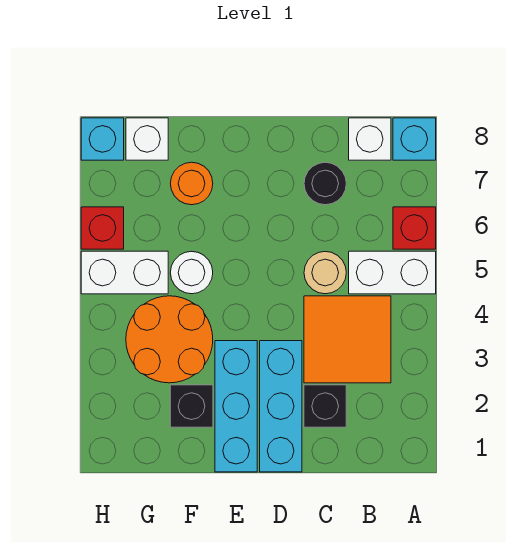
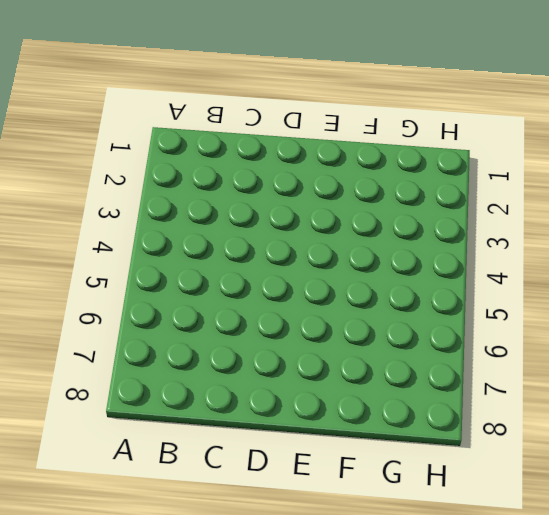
none -> white brick A5:B5 level 1
none -> red brick A6 level 1
none -> cyan brick A8 level 1

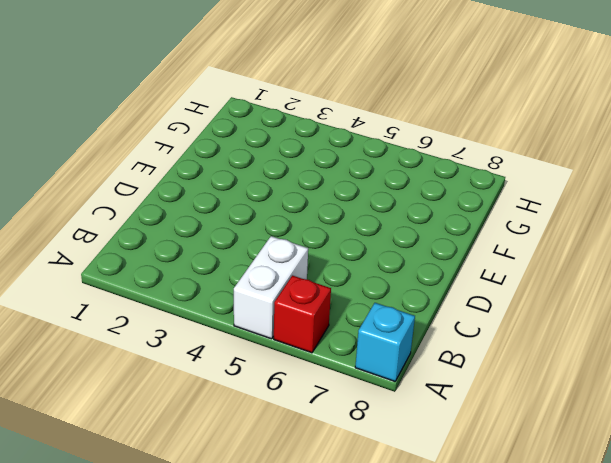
none -> orange tile B3:C4 level 1
none -> white brick B8 level 1
none -> black brick C2 level 1

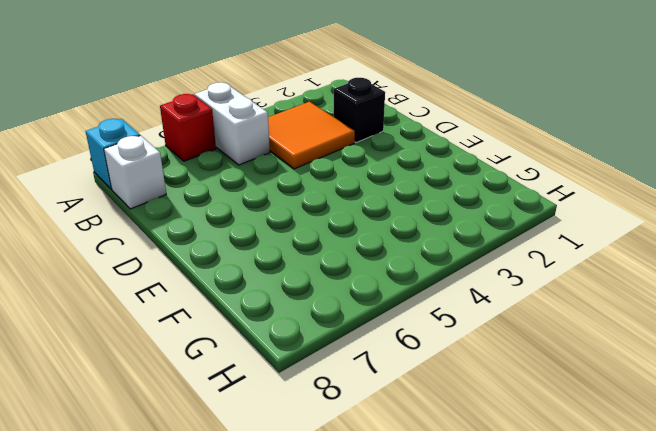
none -> tan round brick C5 level 1
none -> black round brick C7 level 1
none -> cyan brick D1:D3 level 1

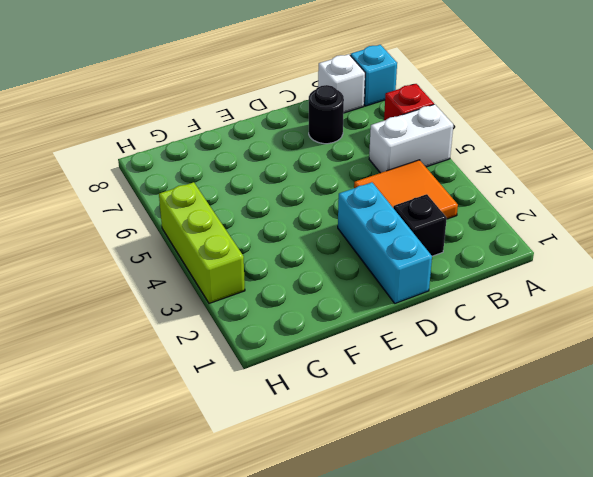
lime brick H3:H5 level 1 -> white brick G5:H5 level 1
none -> tan round brick C5 level 1
none -> cyan brick E1:E3 level 1
none -> black brick F2 level 1

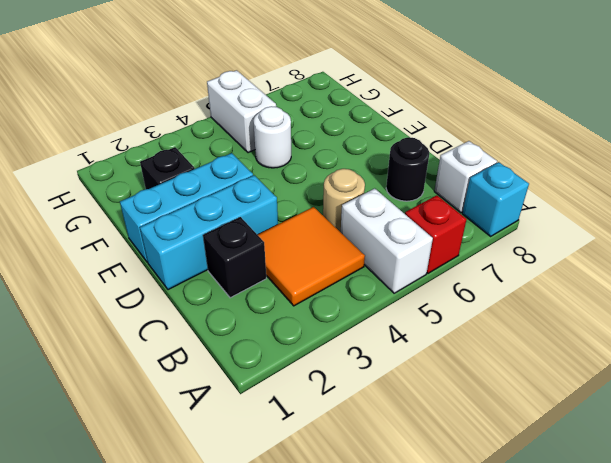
none -> orange round brick F3:G4 level 1
none -> orange round brick F7 level 1
none -> white brick G8 level 1

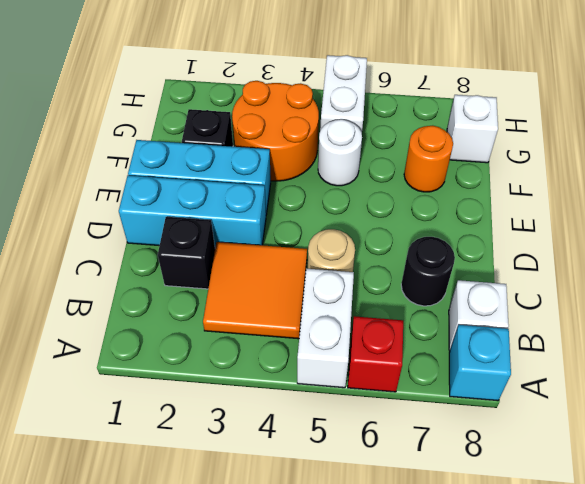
none -> red brick H6 level 1
none -> cyan brick H8 level 1

